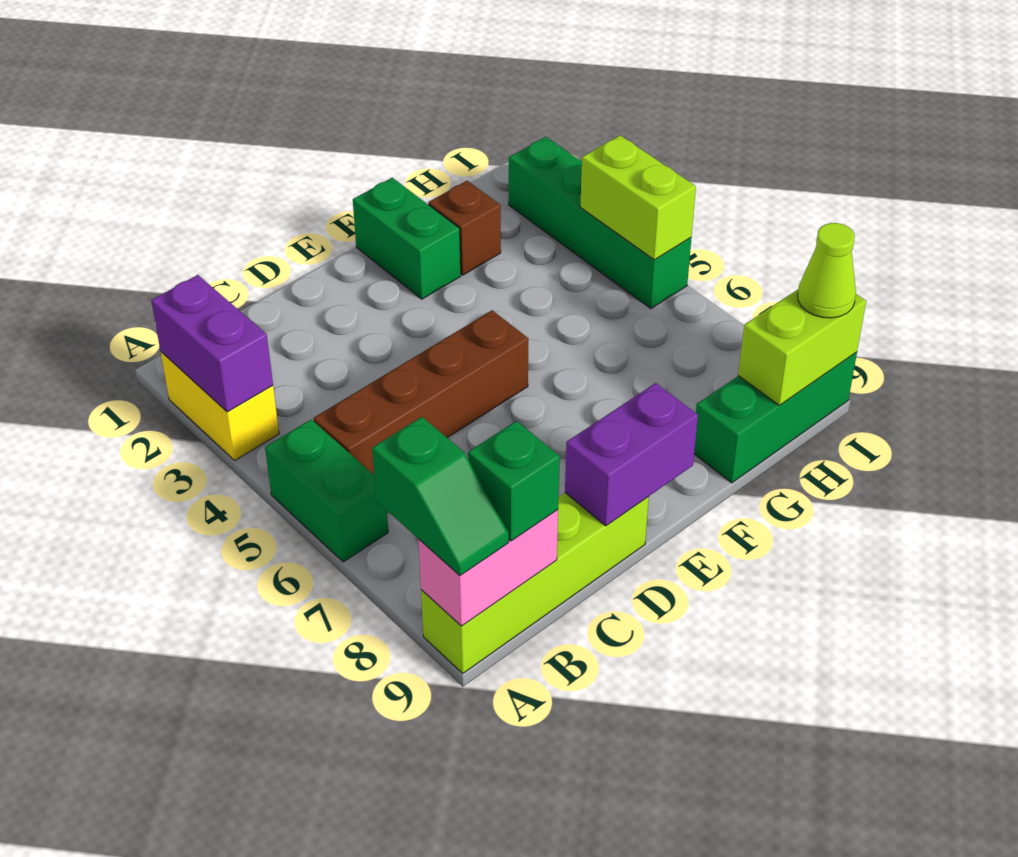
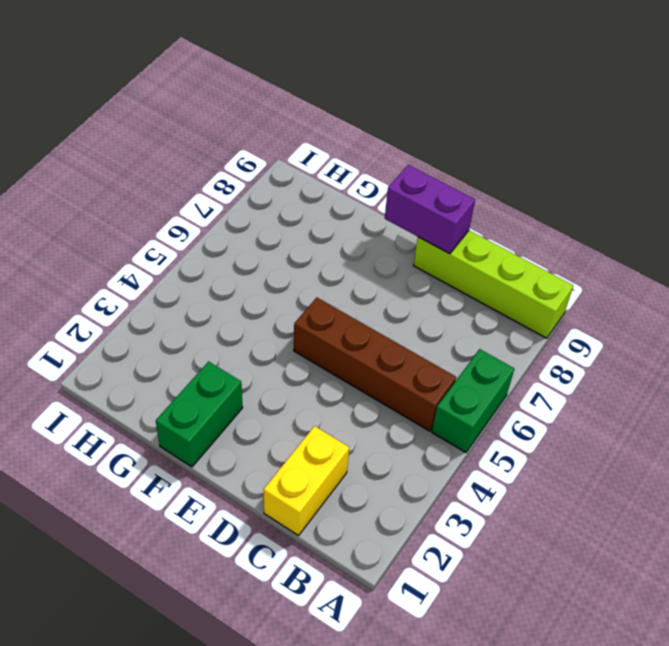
yellow brick C1:C2 level 1 -> yellow brick A2:A3 level 1
none -> brown brick G2 level 1
none -> green brick G9:I9 level 1
none -> green brick I2:I5 level 1

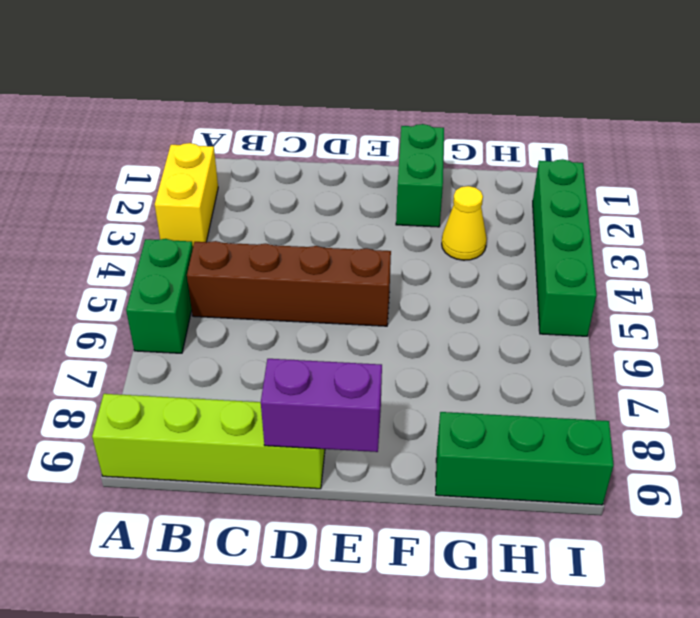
yellow cone G3 level 1 -> none
none -> brown brick G2 level 1
none -> purple brick A2:A3 level 2
none -> pink brick A9:B9 level 2

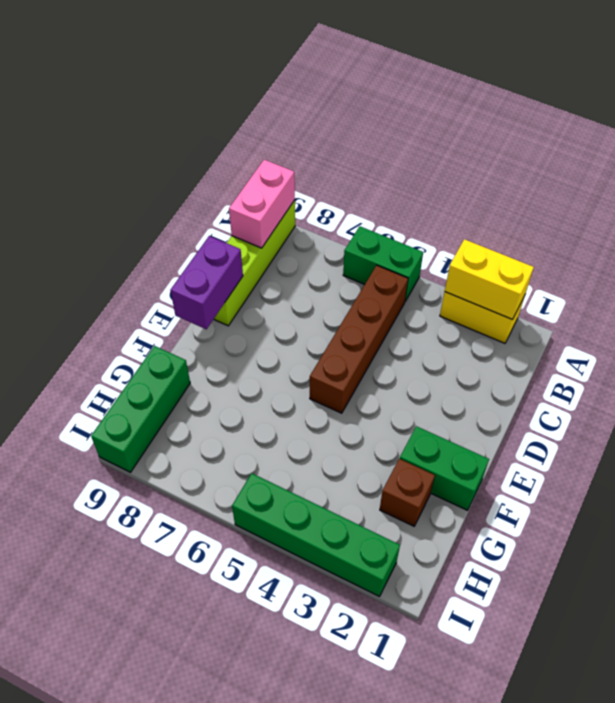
yellow brick A2:A3 level 2 -> purple brick A2:A3 level 2
none -> lime brick H9:I9 level 2
none -> lime brick I4:I5 level 2
none -> green slope A8:A9 level 3 top 8

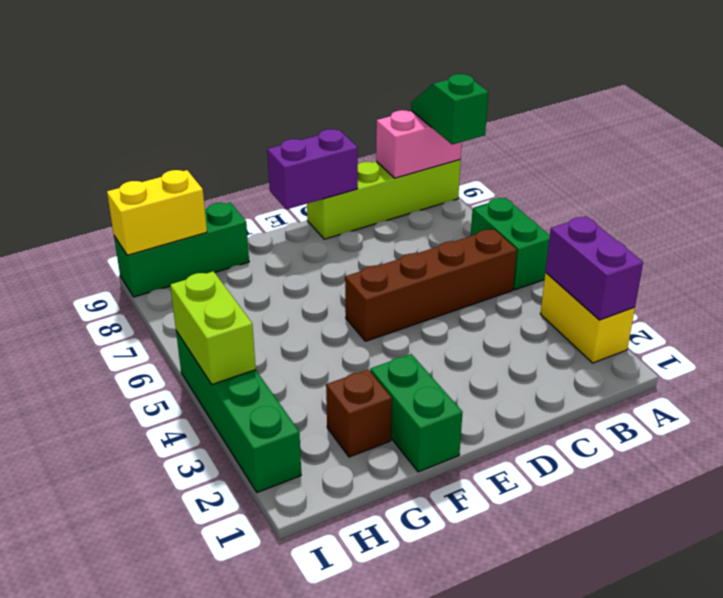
yellow brick H9:I9 level 2 -> lime brick H9:I9 level 2
none -> green brick B9 level 3
none -> lime cone I9 level 3

